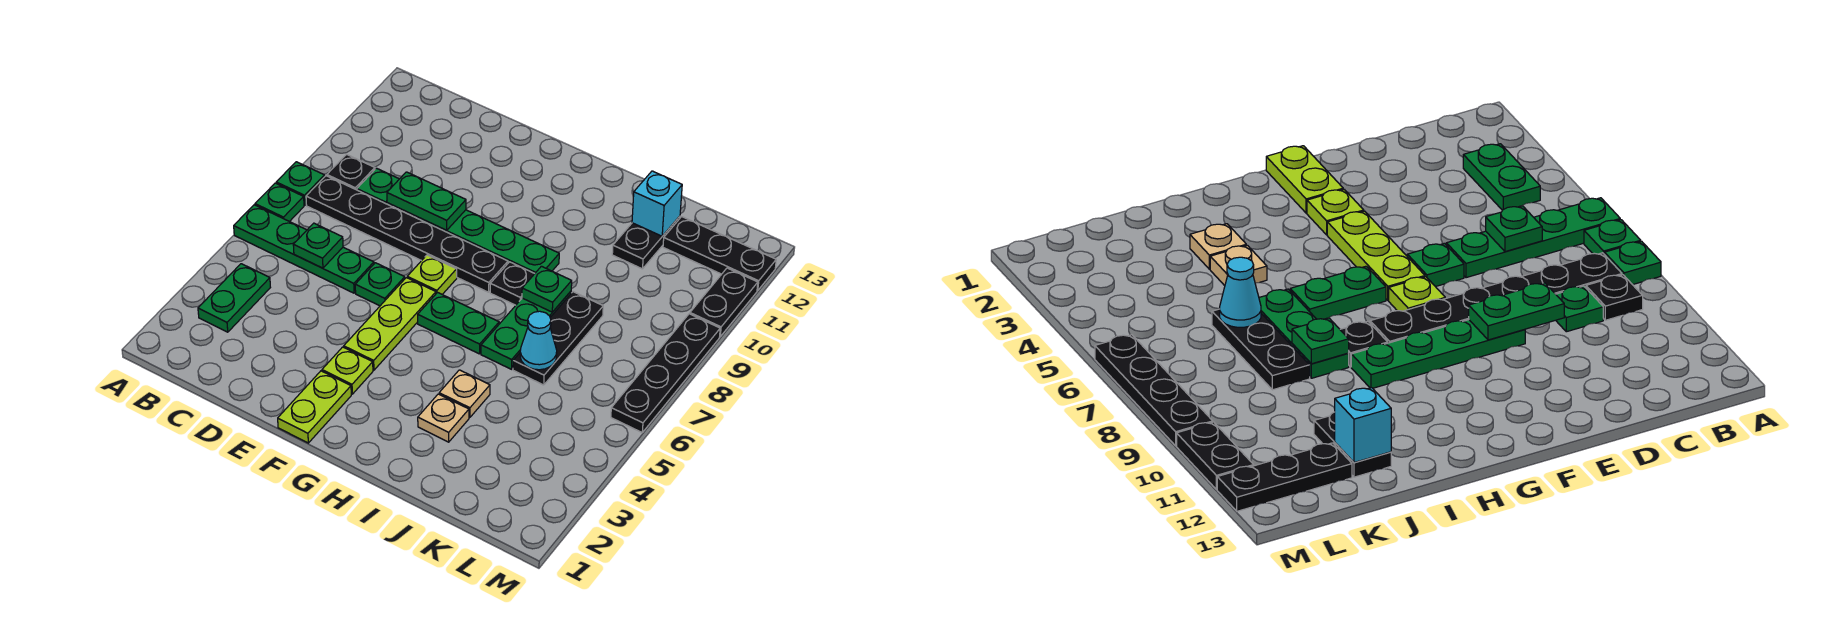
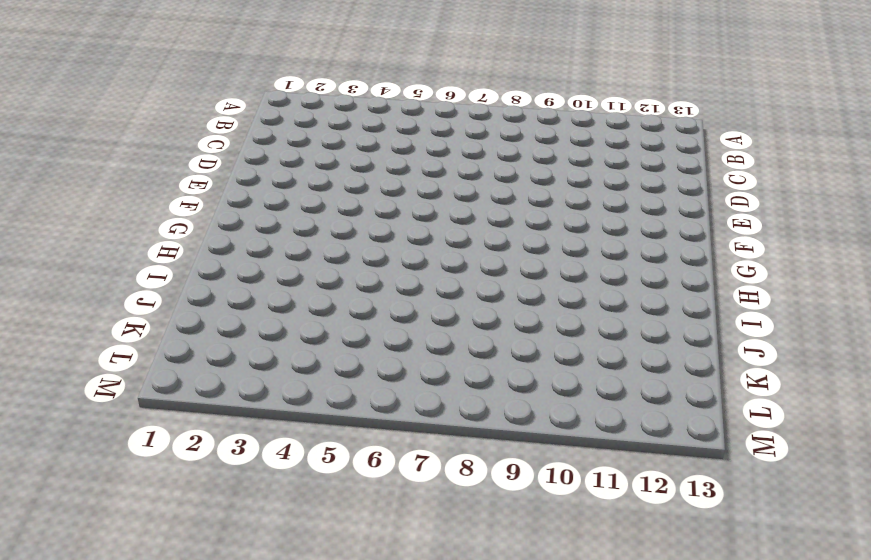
none -> green plate A6:D6 level 1
none -> green plate A7 level 1
none -> green plate A8 level 1

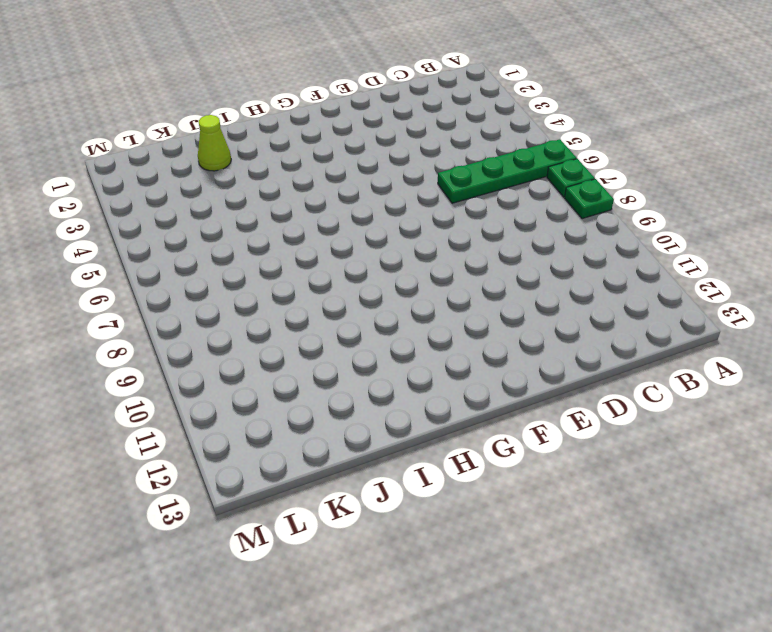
lime cone J2 level 1 -> none
none -> green plate B3:B4 level 1
none -> black plate B8:G8 level 1
none -> black plate B9 level 1

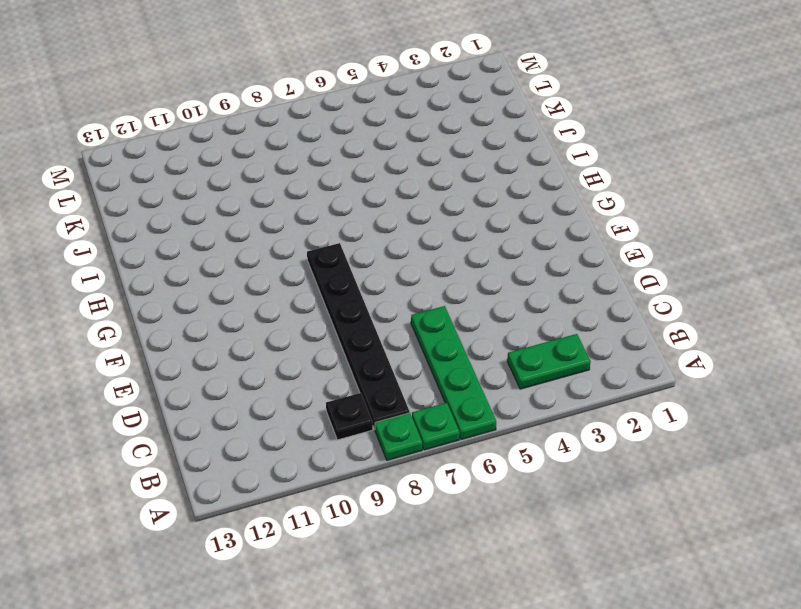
none -> green plate C9 level 1
none -> green plate E6 level 1
none -> green plate E9:H9 level 1

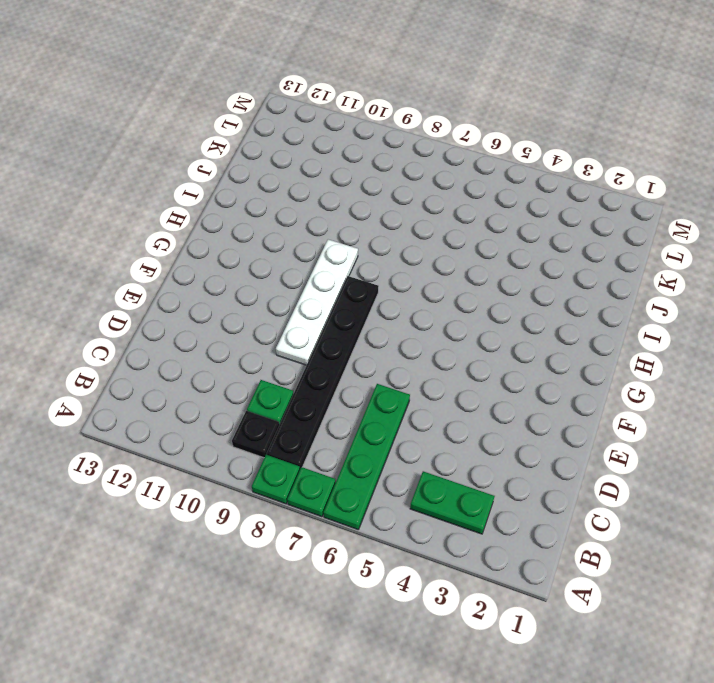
white plate E9:H9 level 1 -> green plate E9:H9 level 1
none -> green plate E6 level 1
none -> lime plate F1:F2 level 1
none -> lime plate F3 level 1

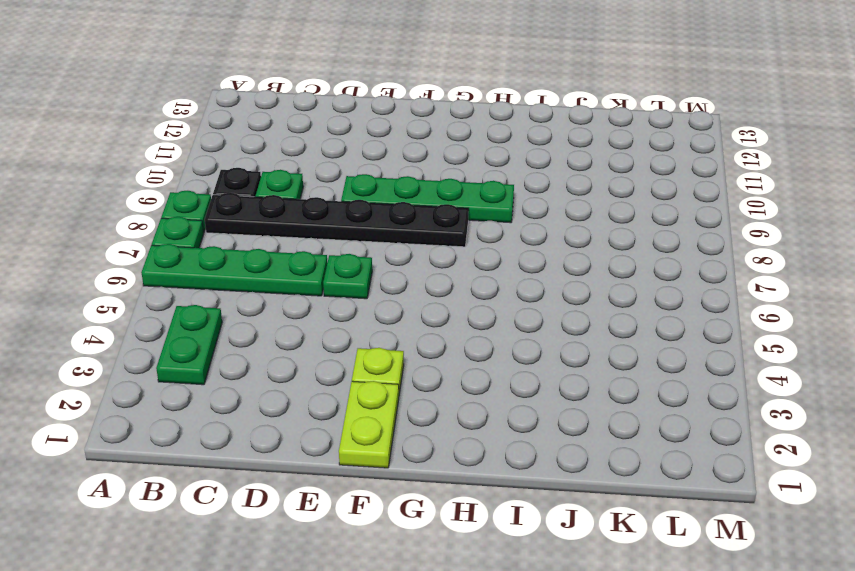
none -> lime plate F4:F6 level 1
none -> lime plate F7 level 1
none -> green plate G6:H6 level 1

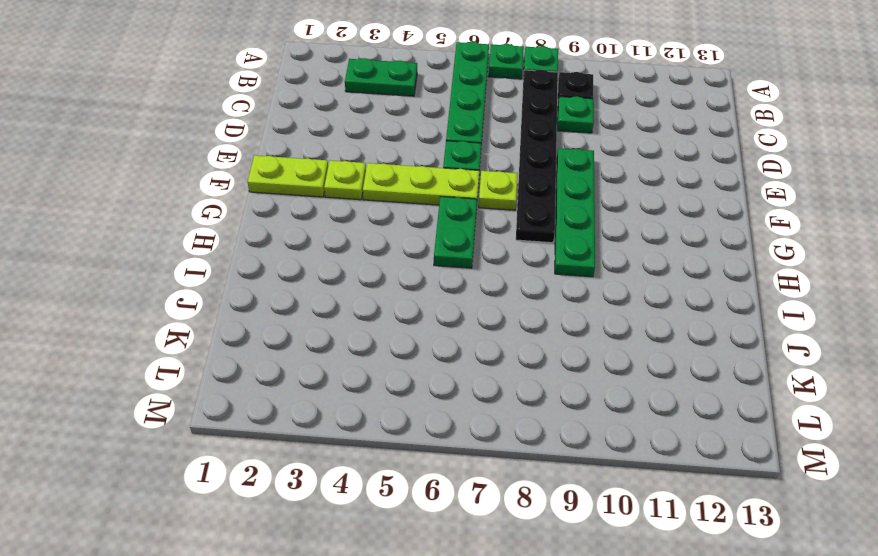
none -> black plate H8 level 1
none -> tan plate I3 level 1
none -> tan plate I4 level 1

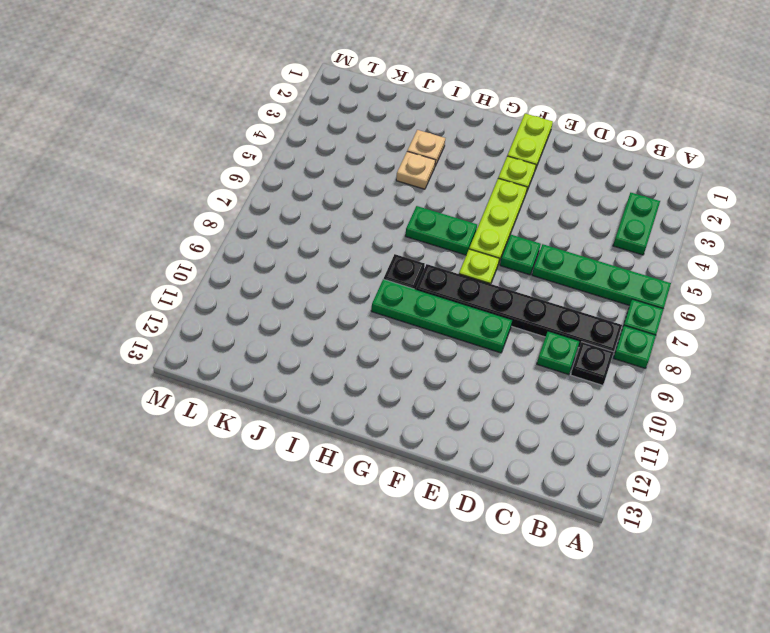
none -> green plate I6:I8 level 1
none -> black plate J6:J8 level 1
none -> black plate J11:J12 level 1

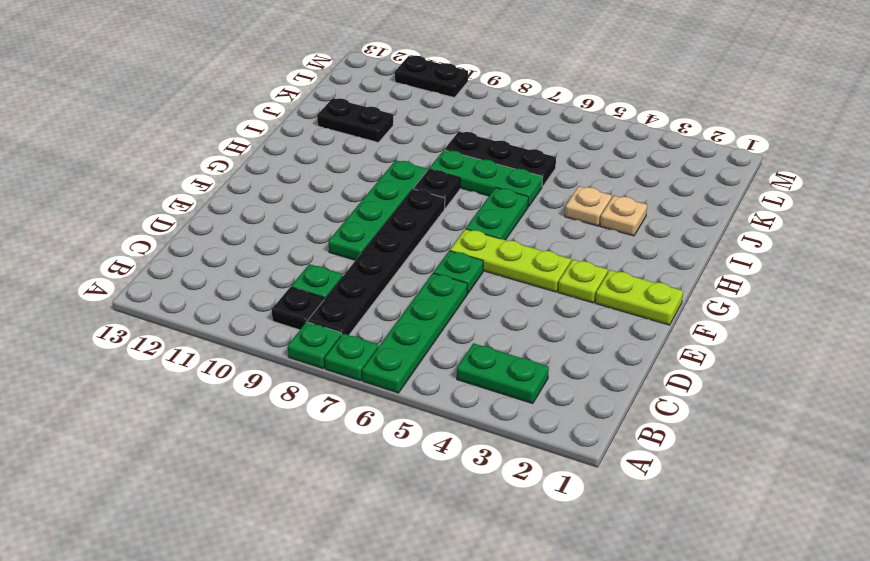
none -> lime plate F7 level 1
none -> black plate K12:M12 level 1
none -> black plate M6:M9 level 1

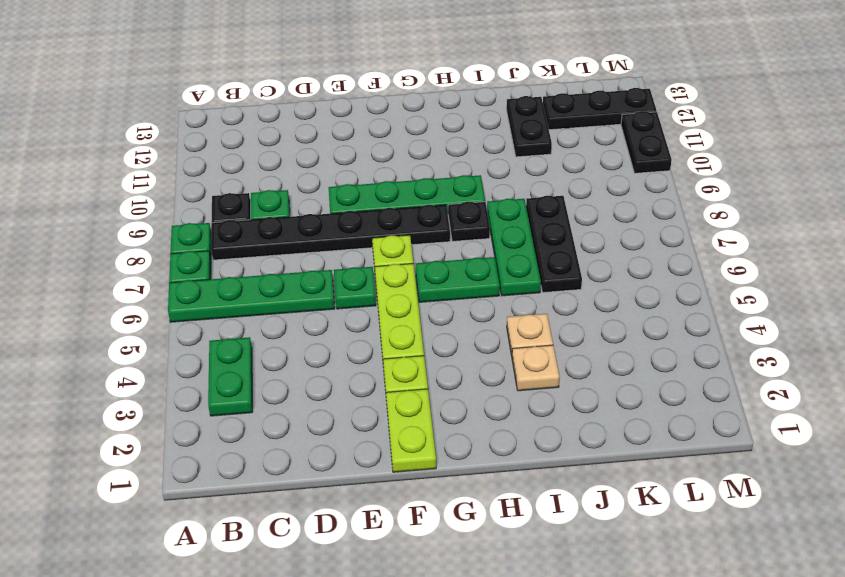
none -> black plate M6:M9 level 1
none -> green plate C6 level 2
none -> green plate D9:E9 level 2

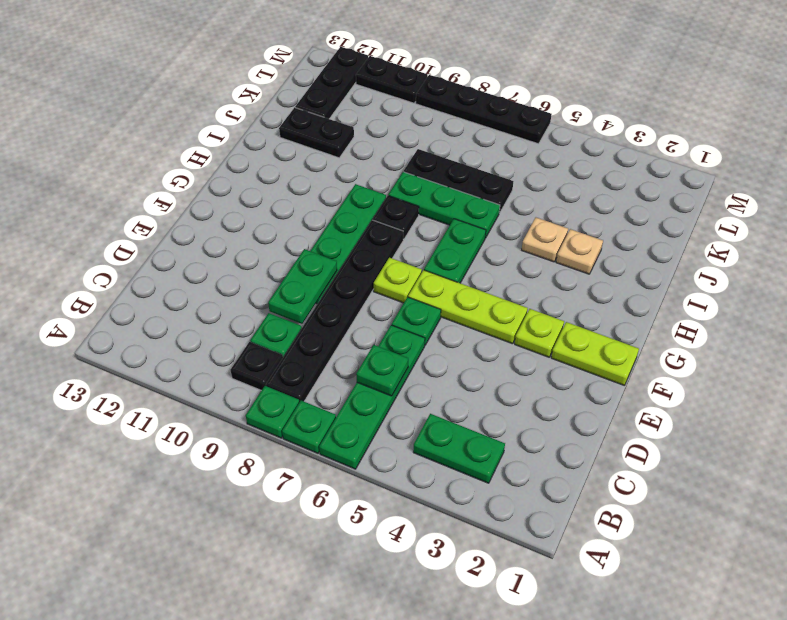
none -> green plate I8 level 2
none -> cyan cone J6 level 2
none -> cyan brick J12 level 2

